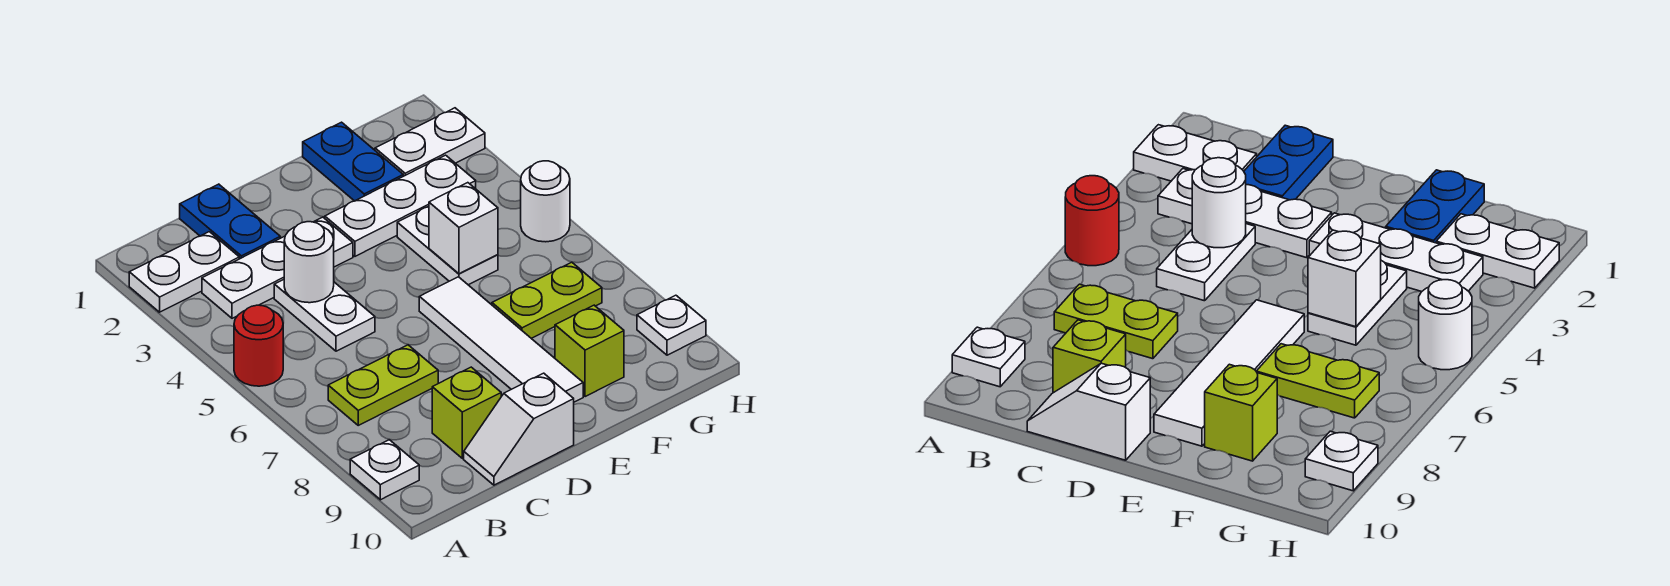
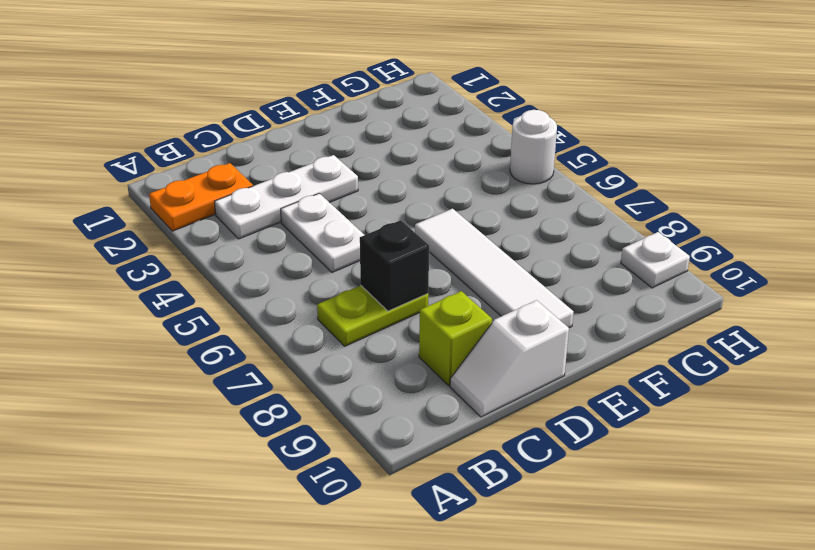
orange plate A2:B2 level 1 -> white plate A2:B2 level 1
black brick C7 level 2 -> none
none -> red round brick A5 level 1
none -> white plate A9 level 1
none -> blue plate C1:C2 level 1

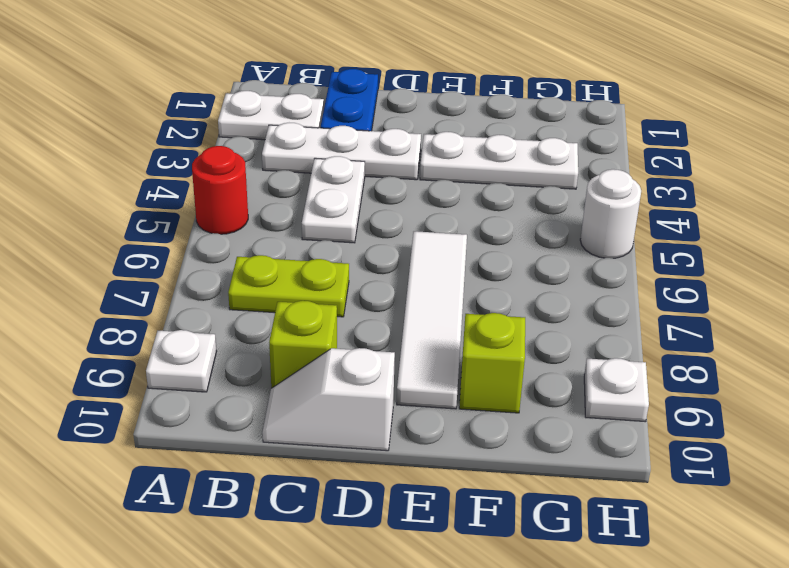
none -> blue plate F1:F2 level 1
none -> white plate F4:F5 level 1
none -> lime plate F7:G7 level 1

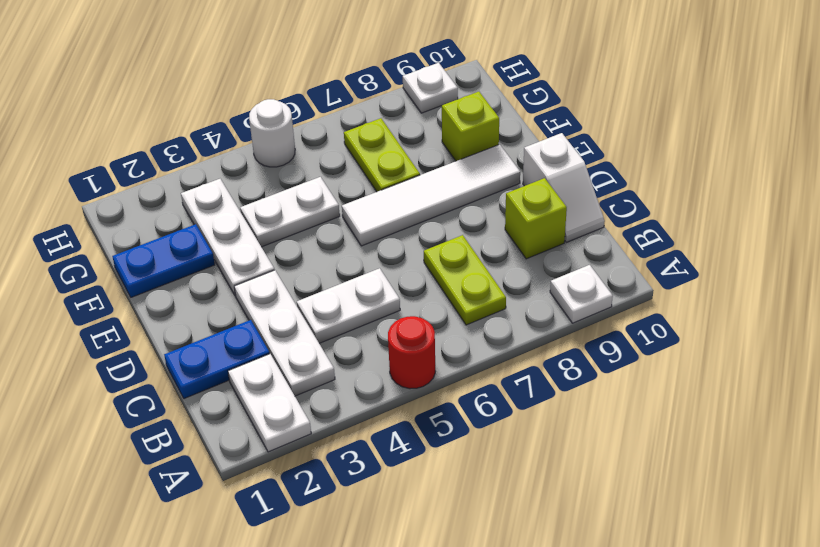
none -> white plate G2:H2 level 1
none -> white round brick C4 level 2
none -> white brick F5 level 2

